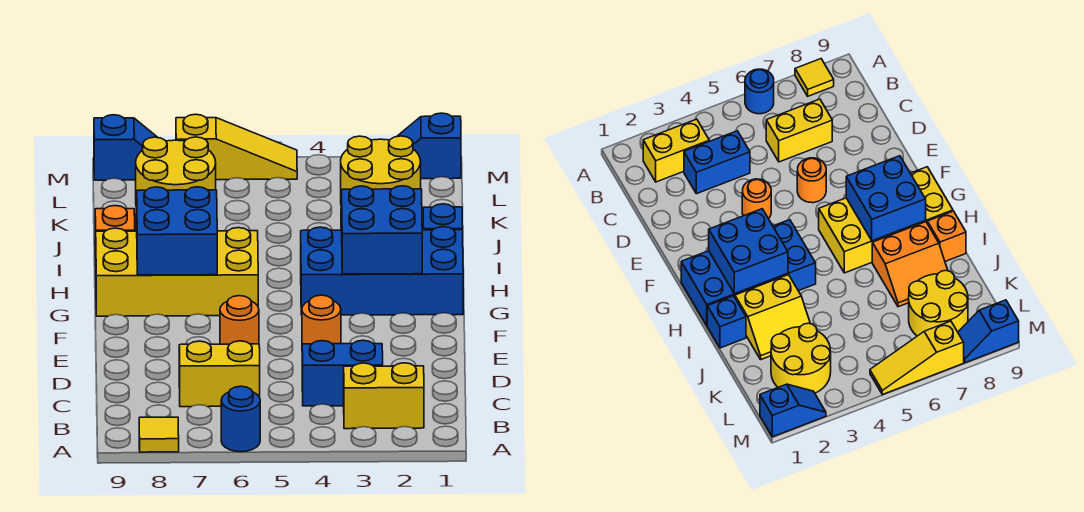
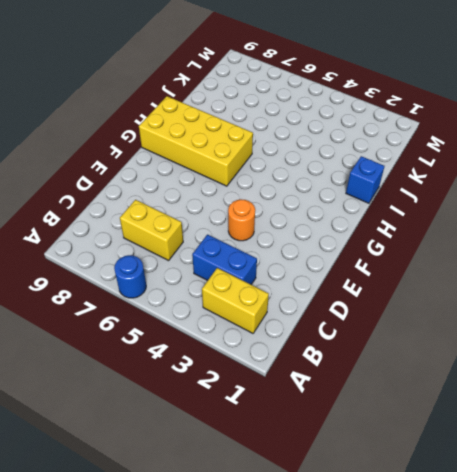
none -> yellow tile A8 level 1
none -> orange round brick E6 level 1
none -> blue brick G1:H4 level 1

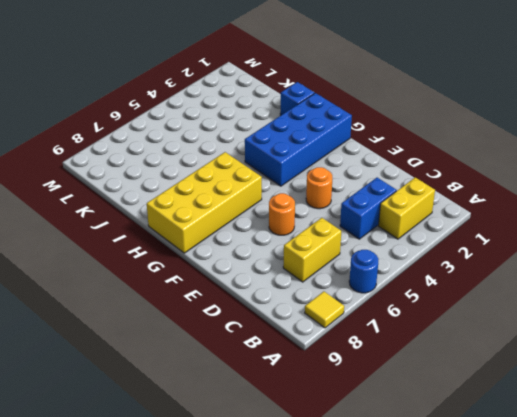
none -> yellow slope I2:J3 level 1 top I
none -> orange slope I7:J8 level 1 top I
none -> orange brick I9 level 1

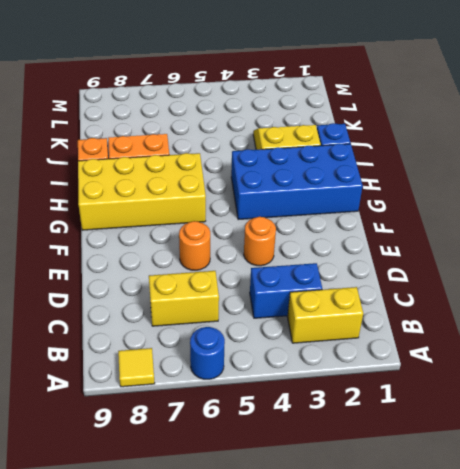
none -> yellow round brick K2:L3 level 1
none -> yellow round brick K7:L8 level 1
none -> blue slope M1:M2 level 1 top 1

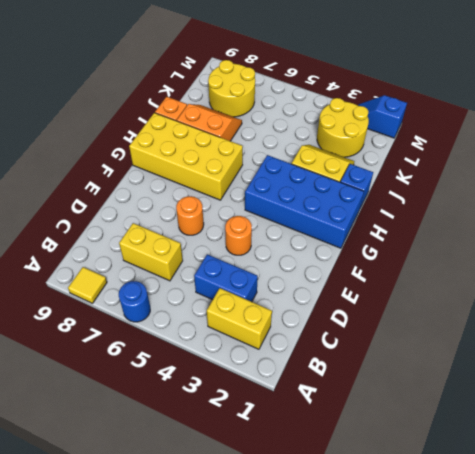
none -> yellow slope M5:M7 level 1 top 7
none -> blue slope M8:M9 level 1 top 9
none -> blue brick G2:H3 level 2

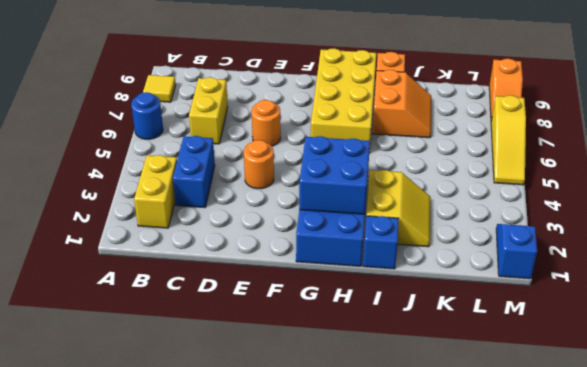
orange slope M8:M9 level 1 top 9 -> blue slope M8:M9 level 1 top 9
none -> yellow round brick K2:L3 level 1
none -> yellow round brick K7:L8 level 1
none -> blue brick G7:H8 level 2

